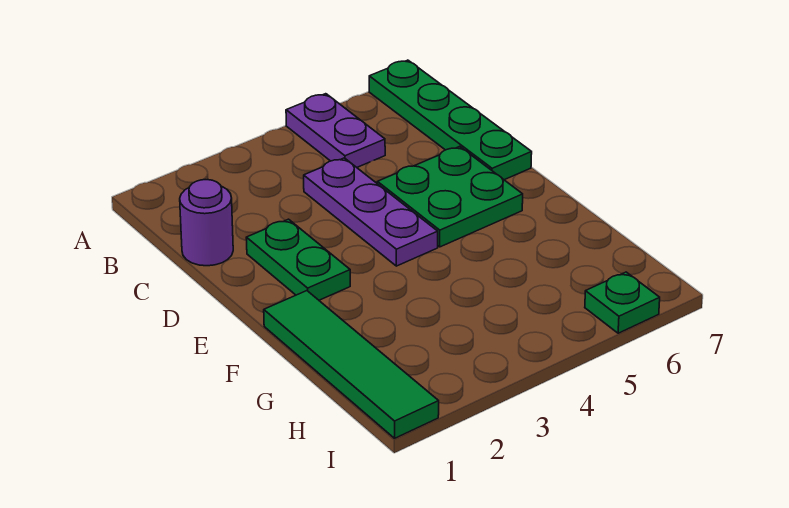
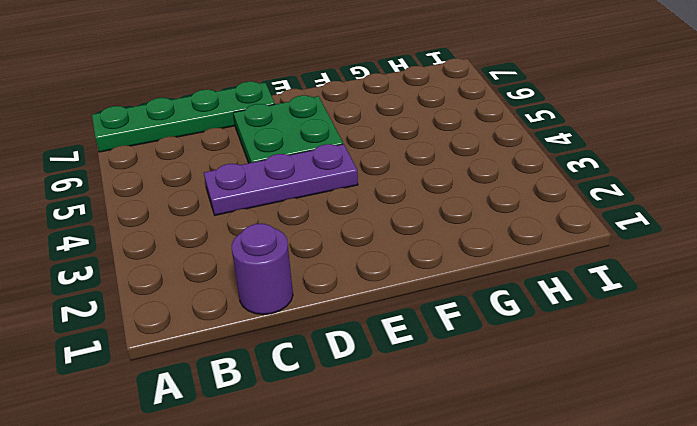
none -> purple plate A5:B5 level 1
none -> green plate D2:E2 level 1

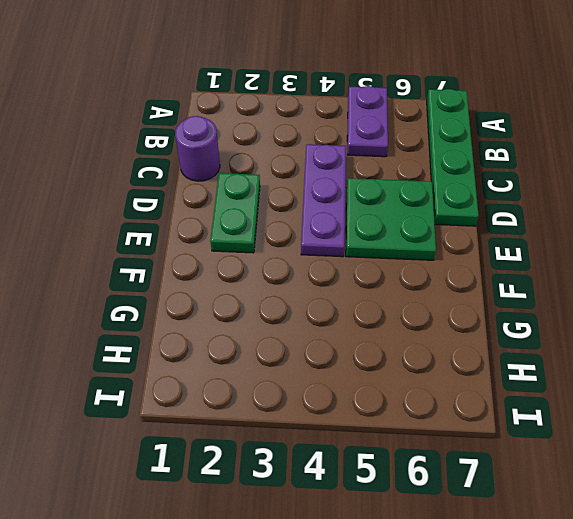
none -> green tile F1:I1 level 1
none -> green plate I6 level 1

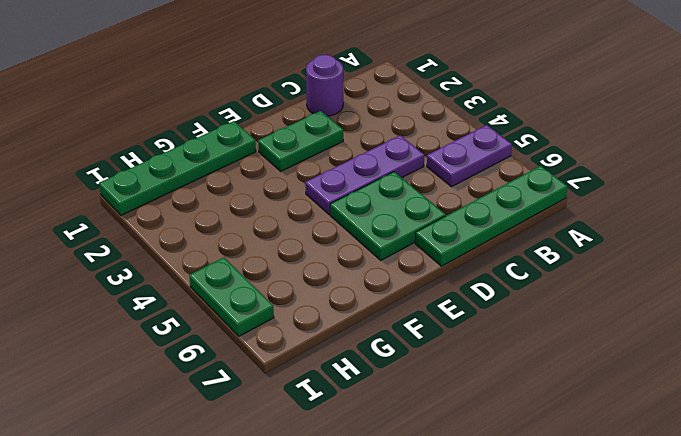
green plate F1:I1 level 1 -> green tile F1:I1 level 1
green plate I5:I6 level 1 -> green plate I6 level 1

